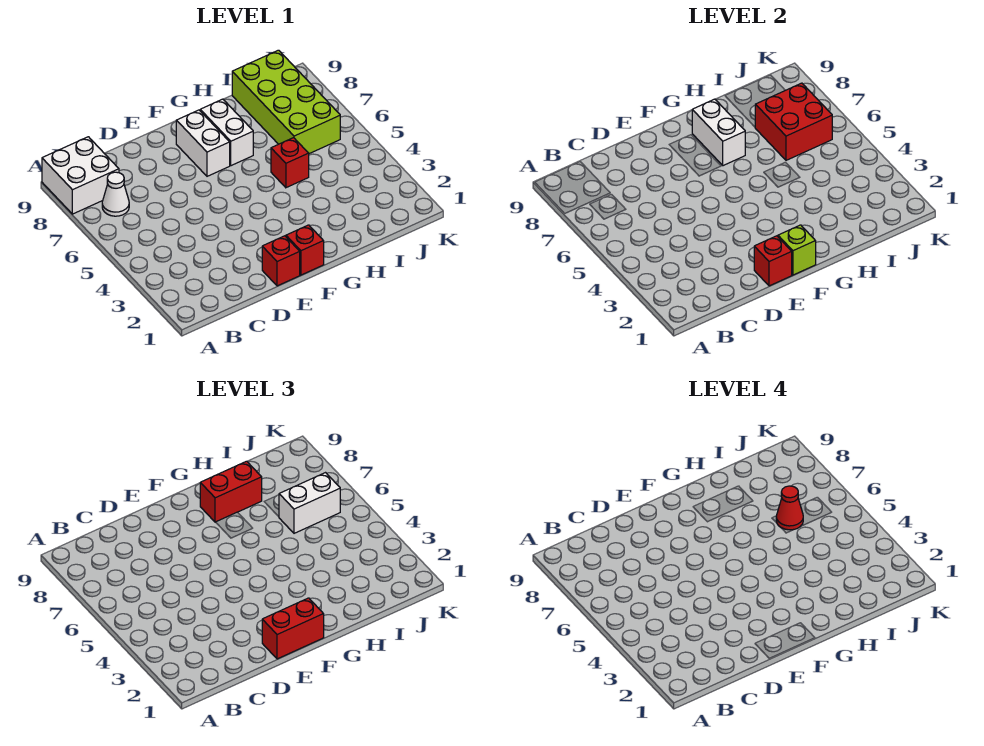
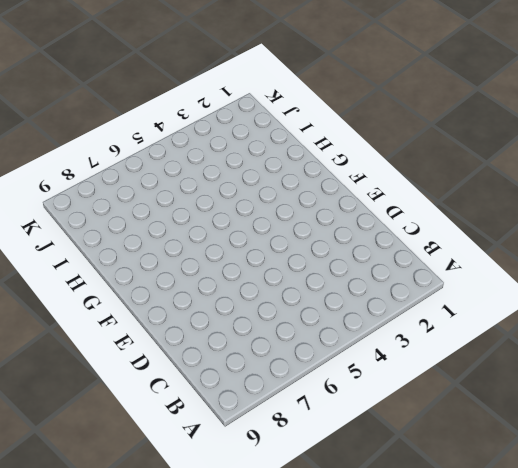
none -> white brick A8:B9 level 1
none -> white cone B7 level 1
none -> red brick E1 level 1

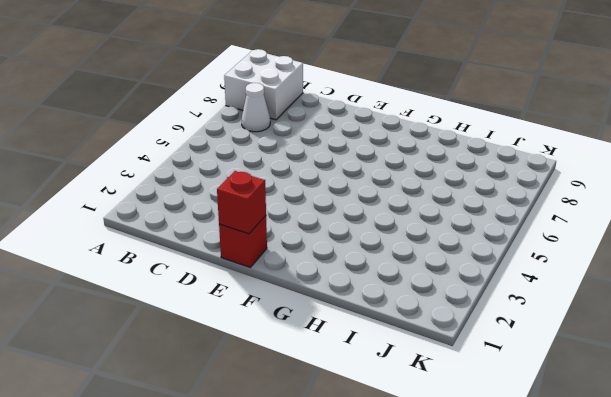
none -> red brick F1 level 1
none -> white brick F7:F8 level 1
none -> white brick G7:G8 level 1

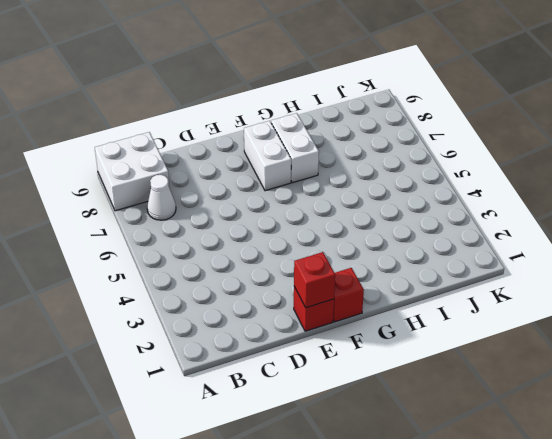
none -> red brick H5 level 1
none -> lime brick I6:J9 level 1
none -> lime brick F1 level 2

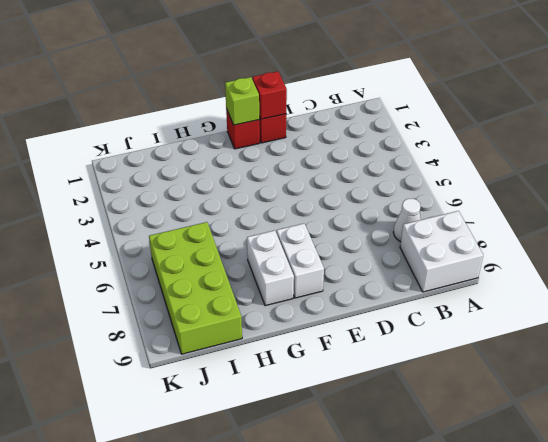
none -> red brick H5 level 1
none -> white brick G7:G8 level 2
none -> red brick I6:J7 level 2

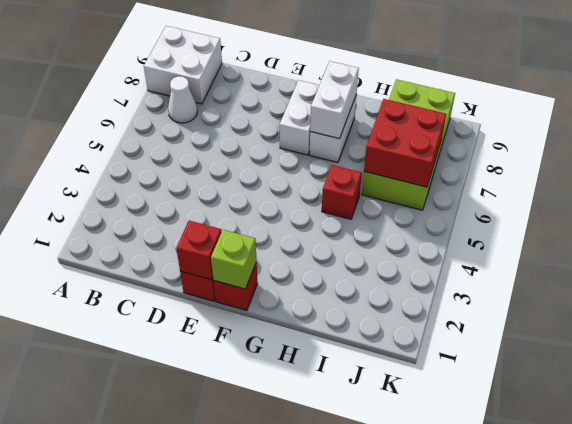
none -> red brick E1:F1 level 3
none -> red brick G8:H8 level 3
none -> white brick I6:J6 level 3

